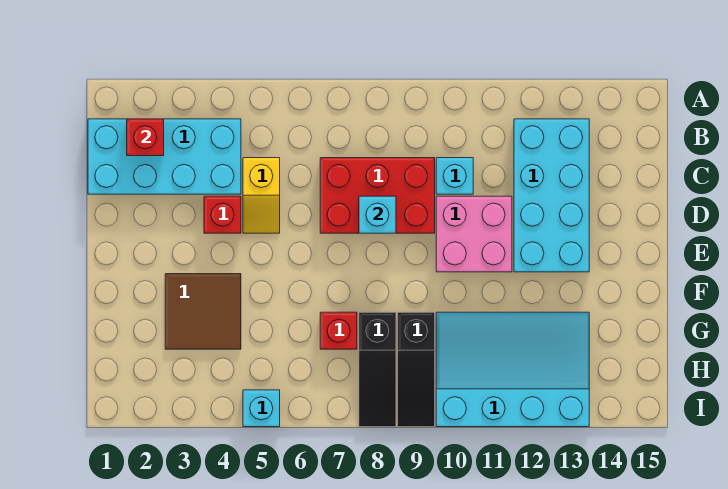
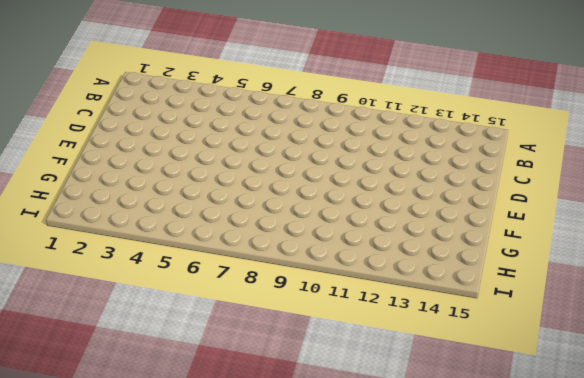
none -> cyan brick B1:C4 level 1
none -> cyan brick B12:E13 level 1
none -> yellow slope C5:D5 level 1 top C

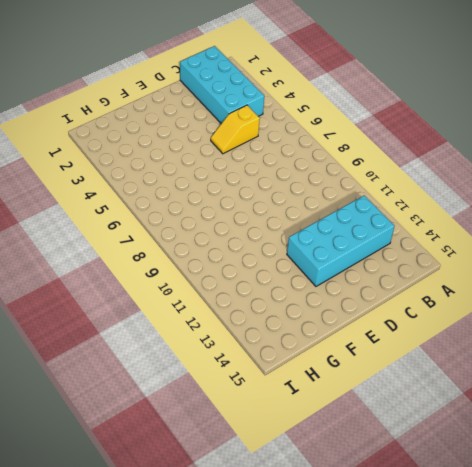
none -> red brick C7:D9 level 1
none -> cyan brick C10 level 1
none -> red brick D4 level 1

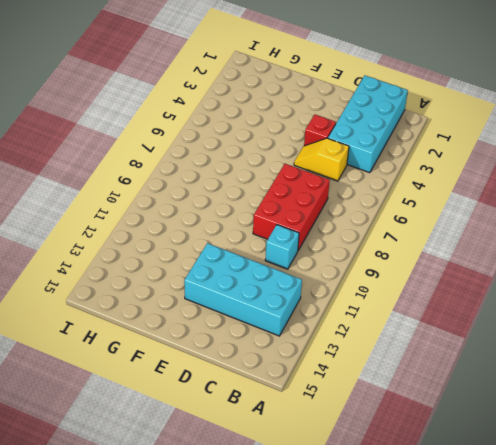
none -> pink brick D10:E11 level 1
none -> brown tile F3:G4 level 1
none -> red brick G7 level 1

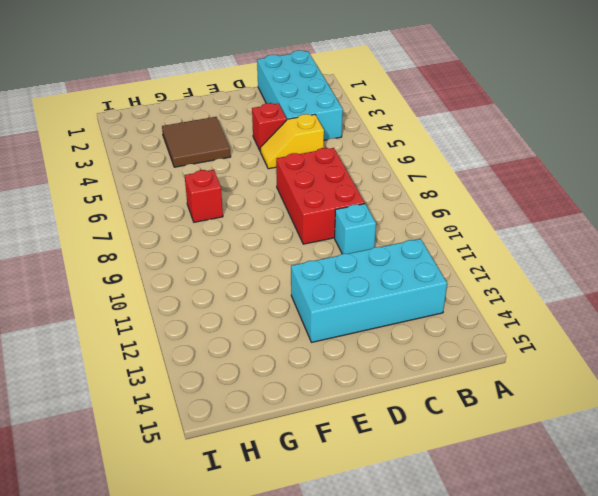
none -> pink brick D10:E11 level 1
none -> black slope G8:I8 level 1 top G
none -> black slope G9:I9 level 1 top G

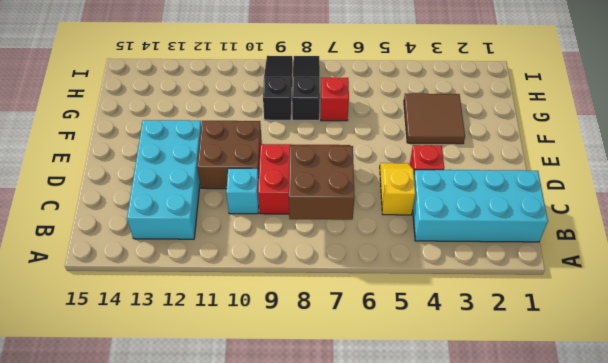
brown brick B7:C8 level 2 -> none
brown brick D10:E11 level 1 -> pink brick D10:E11 level 1
none -> cyan slope G10:I13 level 1 top I
none -> cyan brick I5 level 1
none -> red brick B2 level 2

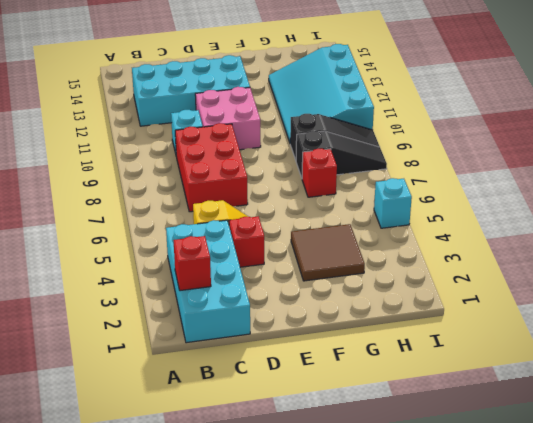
none -> cyan brick D8 level 2

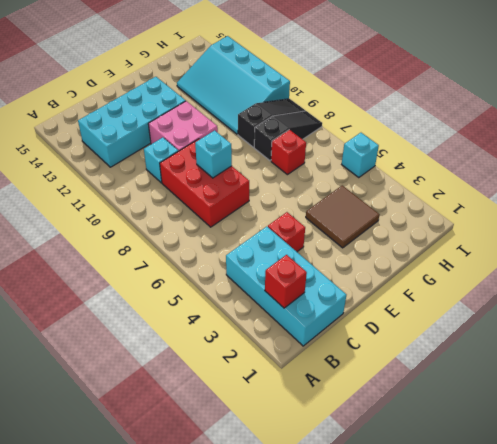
none -> yellow slope C5:D5 level 1 top C

